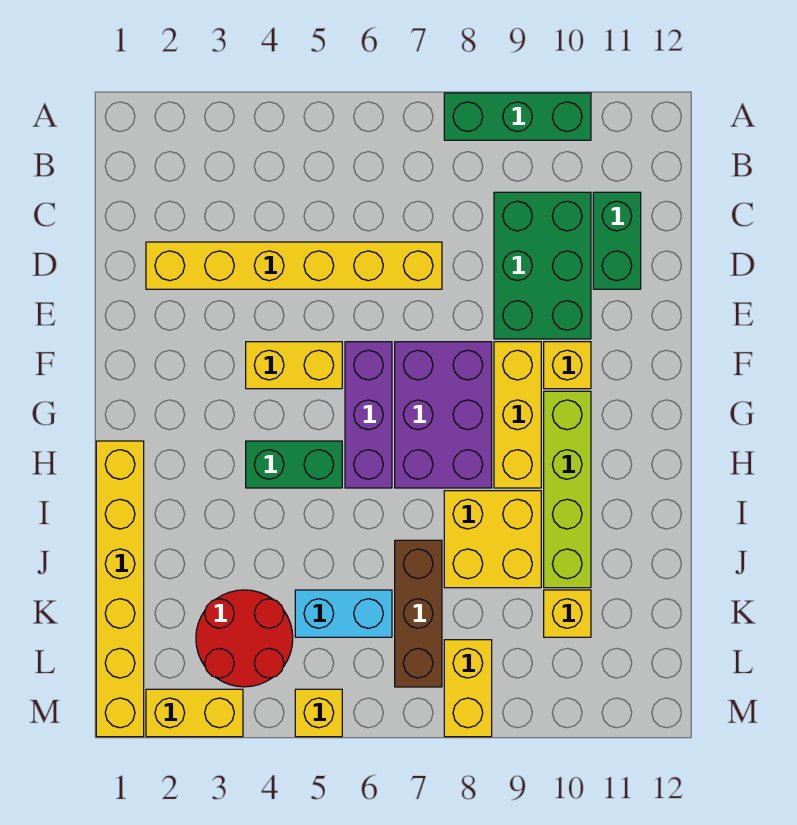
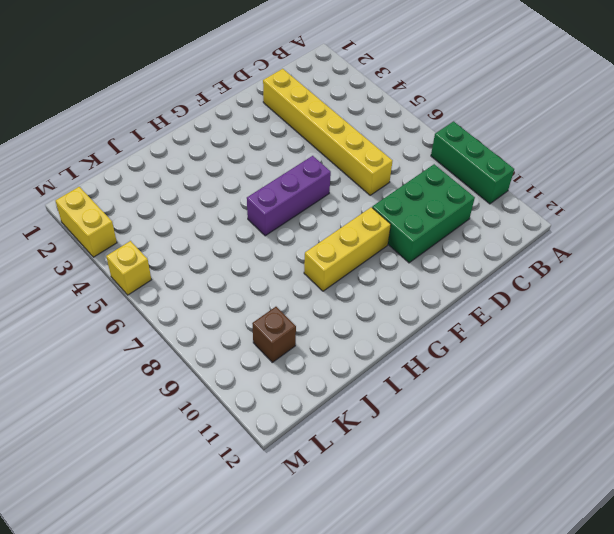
brown brick K10 level 1 -> yellow brick K10 level 1
none -> green brick C11:D11 level 1
none -> yellow brick F4:F5 level 1
none -> purple brick F7:H8 level 1

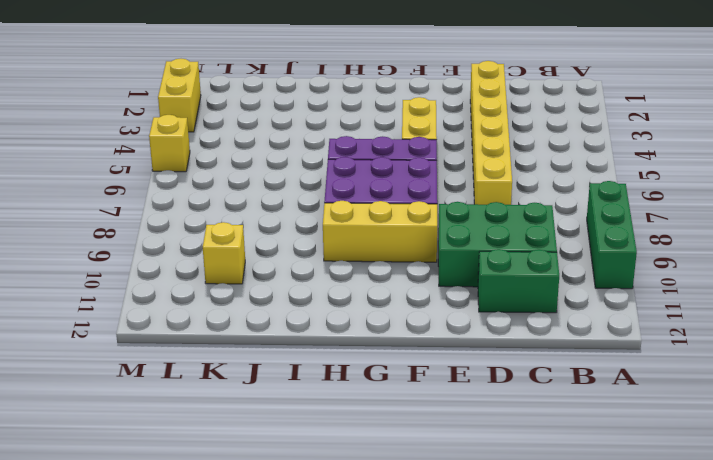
none -> yellow brick F10 level 1
none -> lime brick G10:J10 level 1
none -> yellow brick H1:M1 level 1

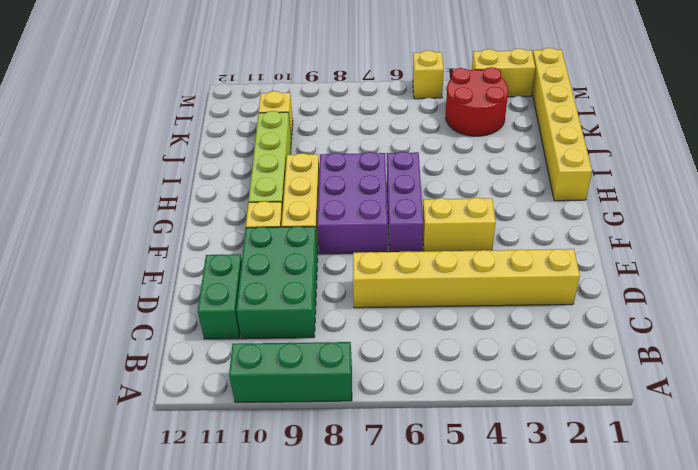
none -> green brick H4:H5 level 1
none -> yellow brick I8:J9 level 1
none -> brown brick J7:L7 level 1

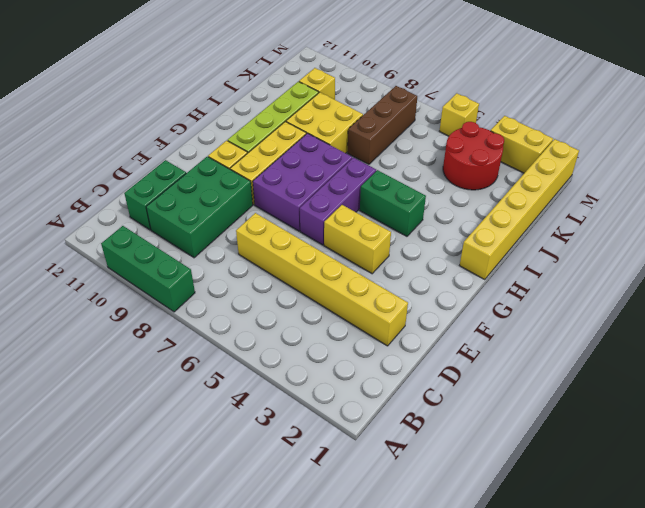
none -> cyan brick K5:K6 level 1
none -> yellow brick L8:M8 level 1

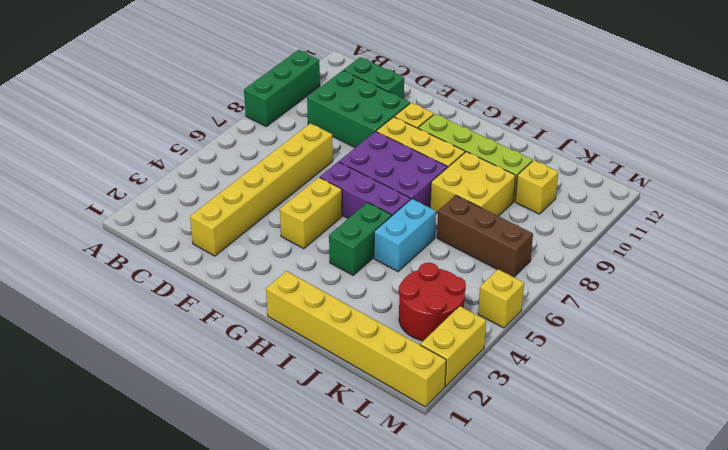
cyan brick I5:I6 level 1 -> cyan brick K5:K6 level 1
none -> yellow brick L8:M8 level 1

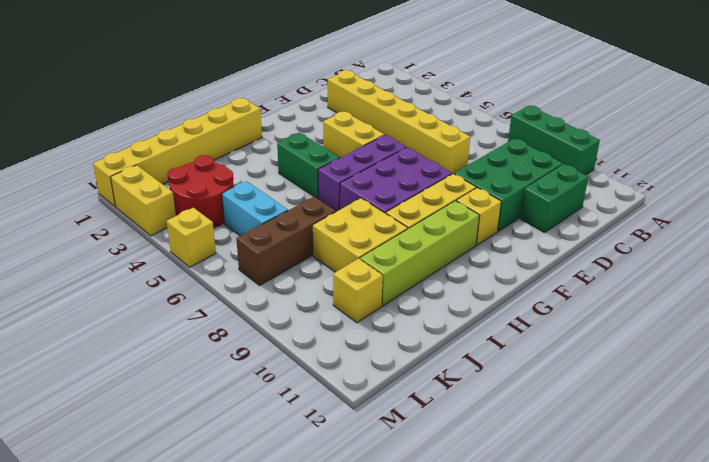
none -> yellow brick L8:M8 level 1

